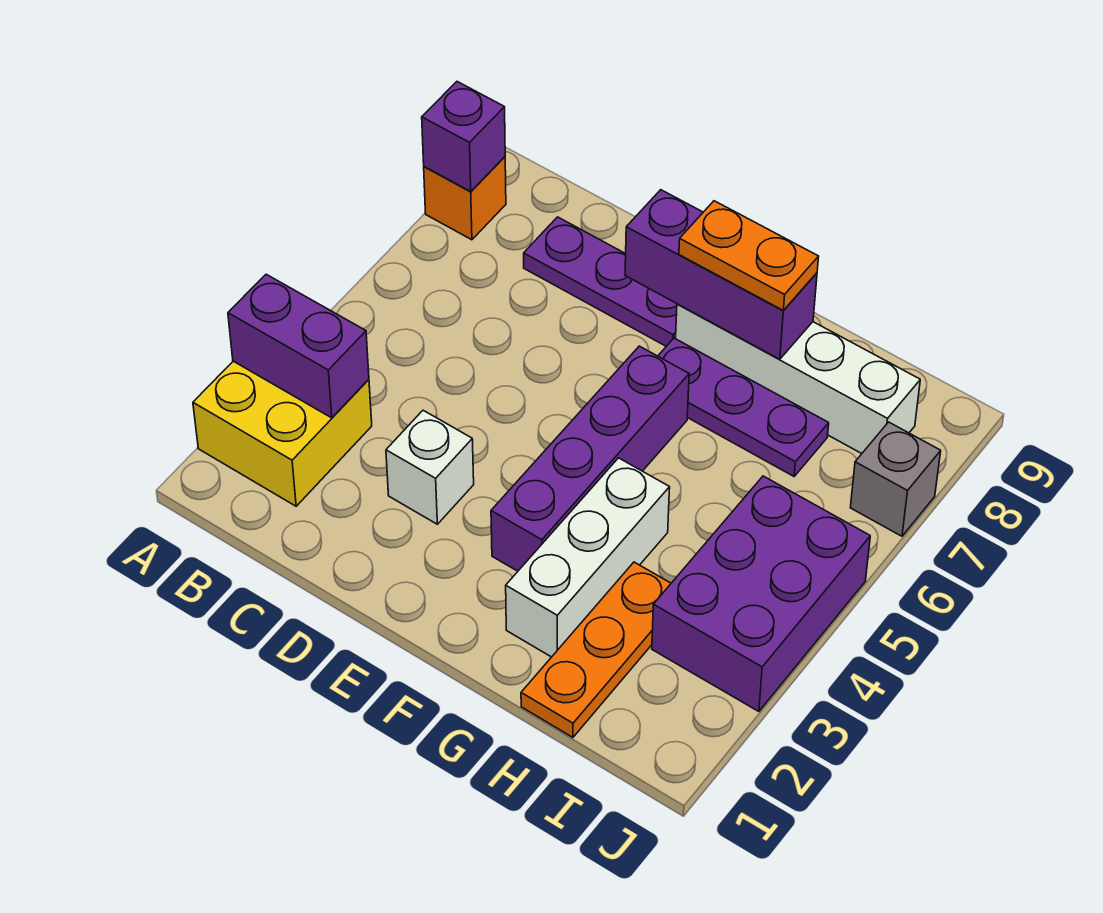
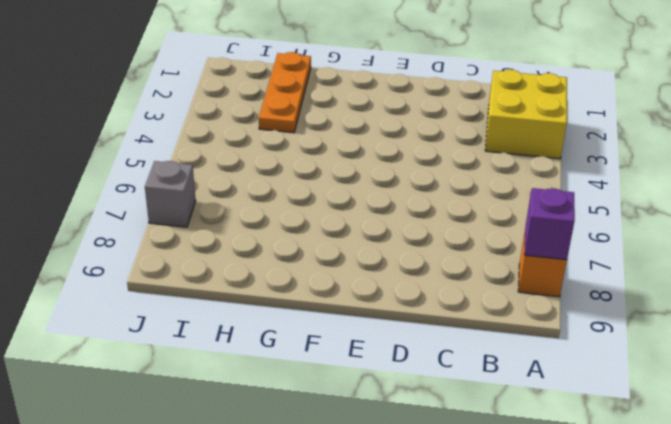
none -> purple plate C8:E8 level 1
none -> white brick D3 level 1
none -> purple brick F3:F6 level 1

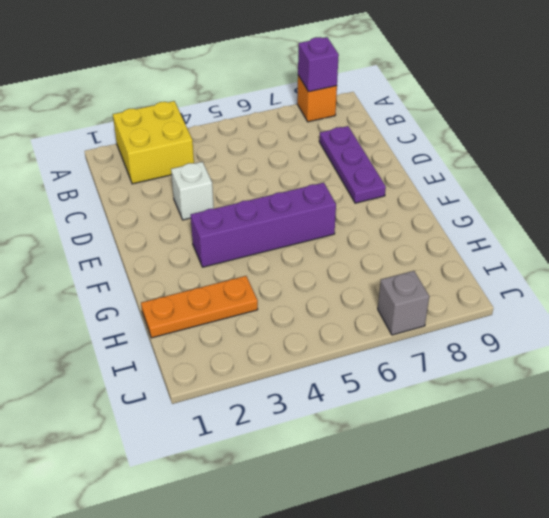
none -> purple plate F7:H7 level 1
none -> white brick F8:I8 level 1
none -> white brick G2:G4 level 1

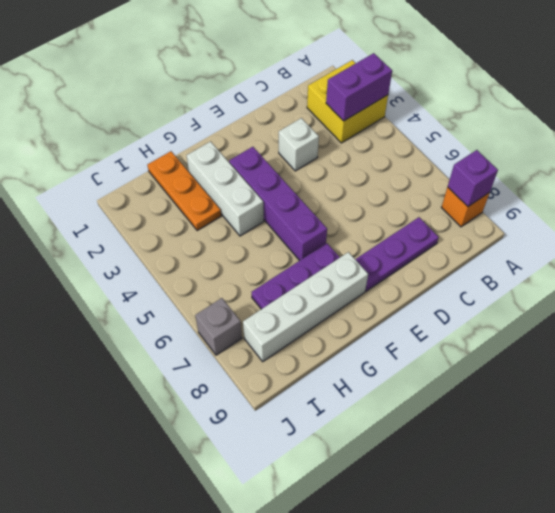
none -> purple brick I3:J5 level 1
none -> purple brick E8:G8 level 2
none -> orange plate F8:G8 level 3

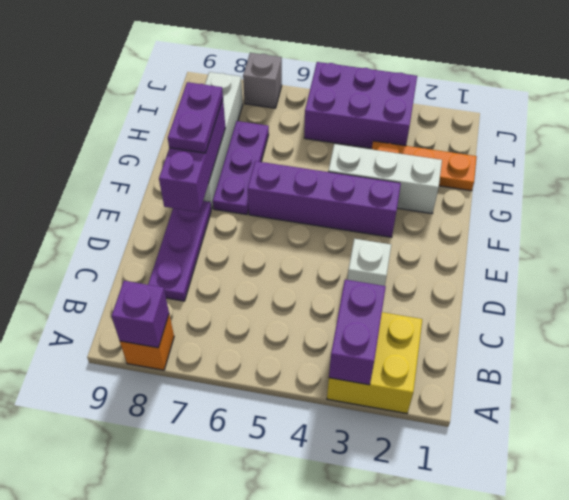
purple plate F8:G8 level 3 -> orange plate F8:G8 level 3

